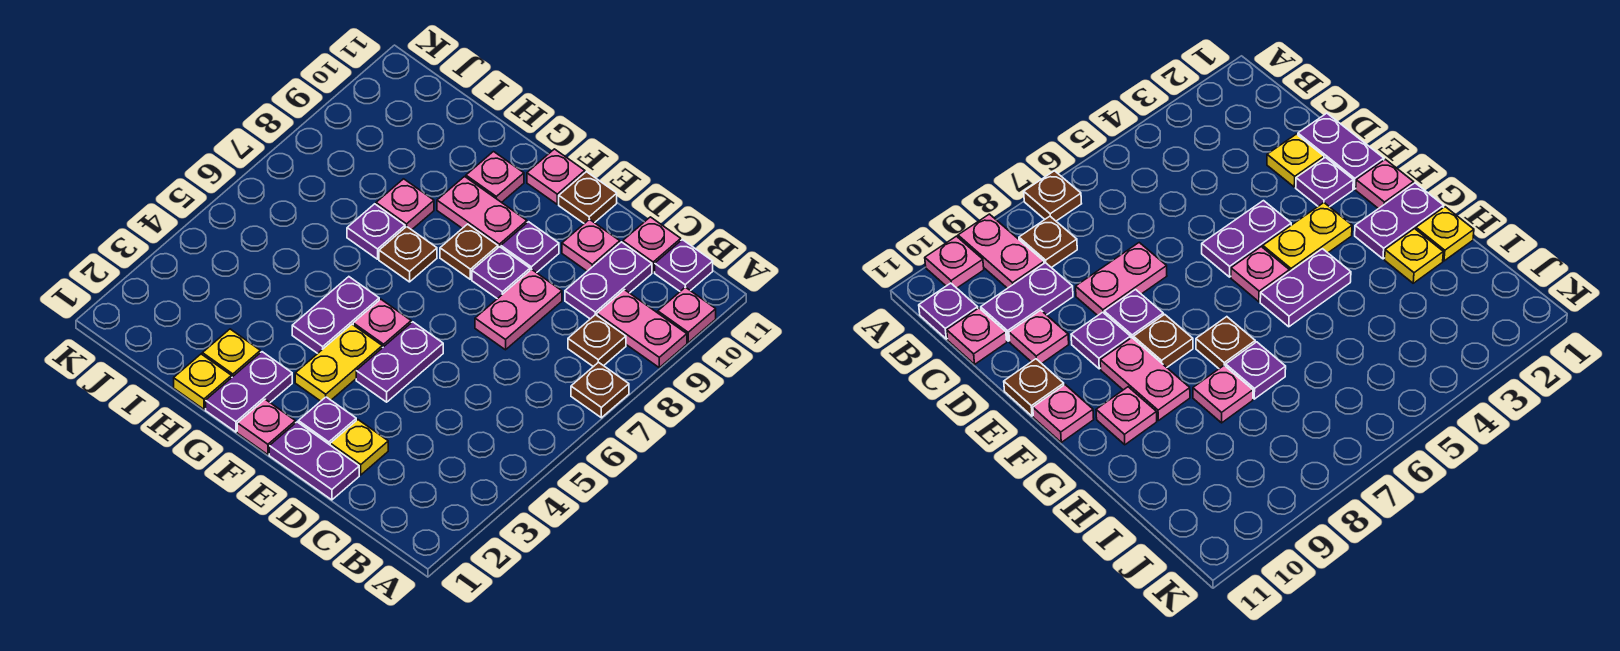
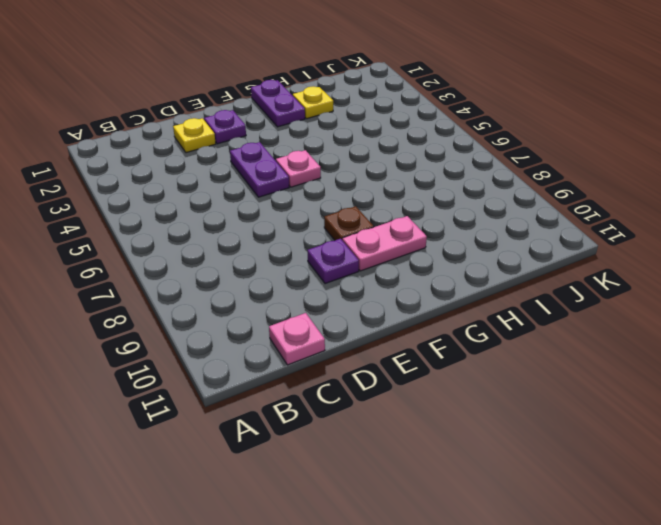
none -> brown plate A7 level 1
none -> pink plate A9:B9 level 1
none -> pink plate A10 level 1
none -> brown plate B8 level 1

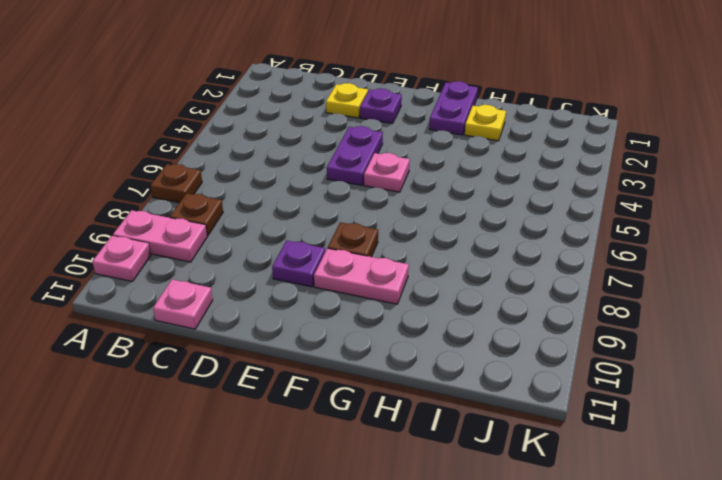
none -> purple plate B11 level 1
none -> purple plate C9:C10 level 1
none -> purple plate D1:E1 level 1
none -> pink plate D7:D8 level 1

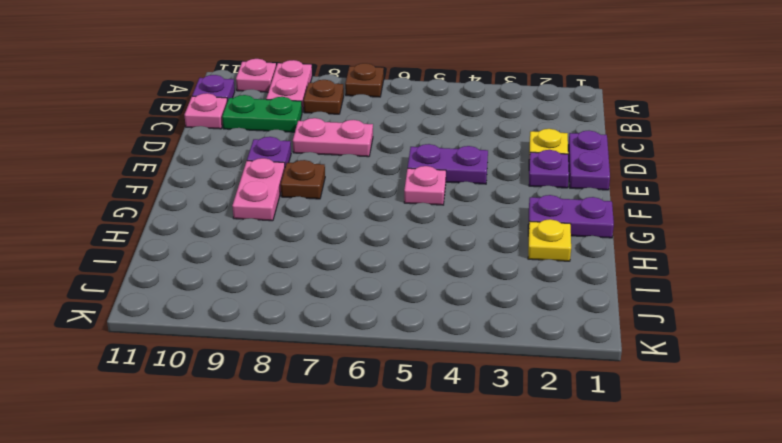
green plate C9:C10 level 1 -> purple plate C9:C10 level 1
none -> pink plate D10 level 1
none -> purple plate E8 level 1
none -> brown plate E11 level 1
none -> pink plate F1 level 1

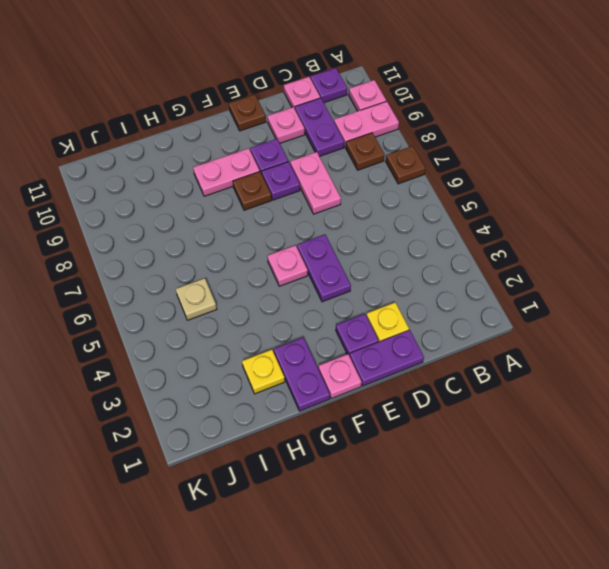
tan plate I5 level 1 -> none
none -> yellow plate F3:F4 level 1
none -> pink plate F11 level 1
none -> purple plate G4:G5 level 1
none -> brown plate G7 level 1

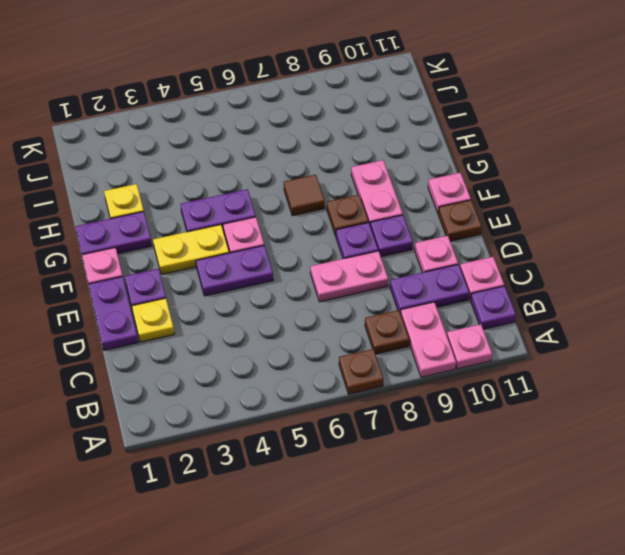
brown tile G7 level 1 -> brown plate G7 level 1
none -> pink plate G10 level 1
none -> yellow plate H1 level 1
none -> purple plate H7 level 1
none -> pink plate H8 level 1

